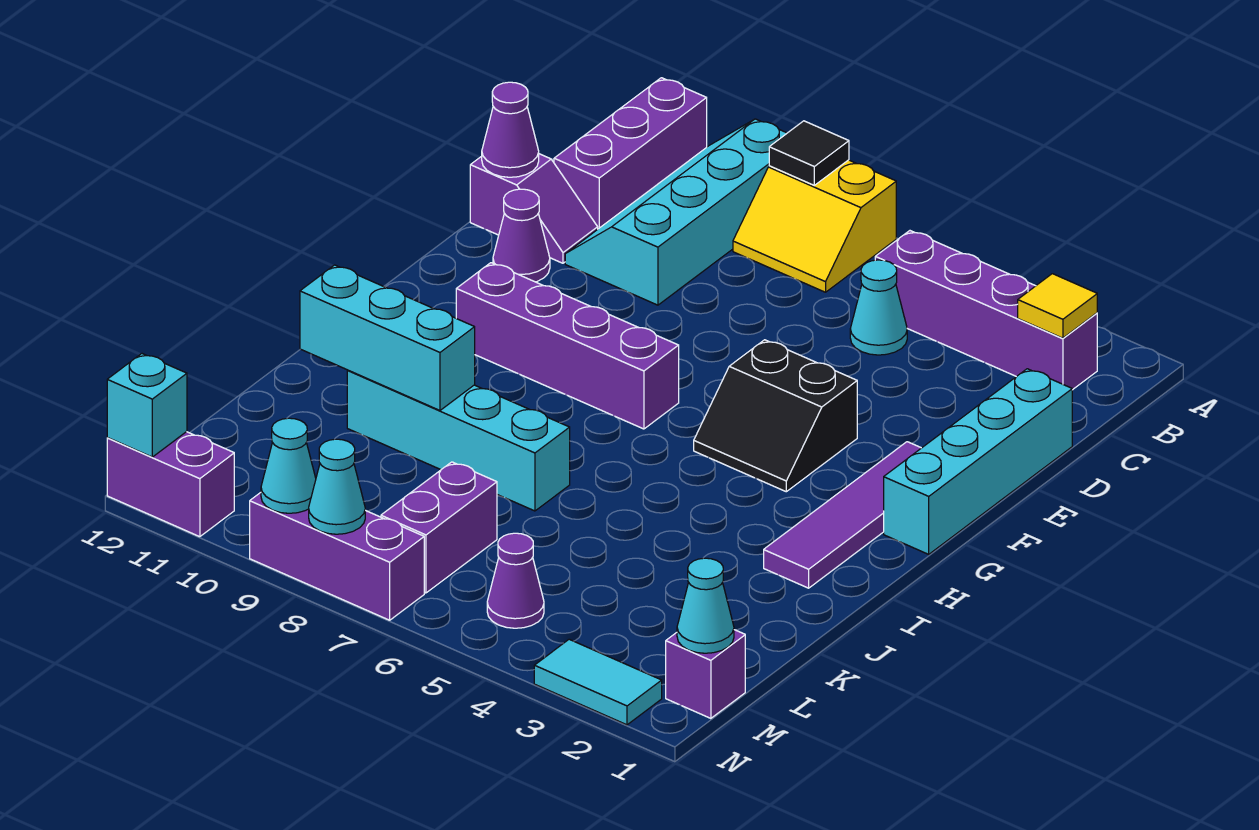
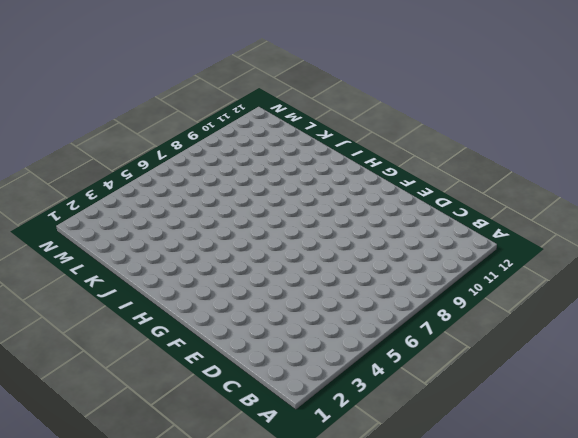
none -> yellow slope A7:B8 level 1 top A
none -> cyan slope A9:D10 level 1 top 9
none -> purple brick A11:C11 level 1

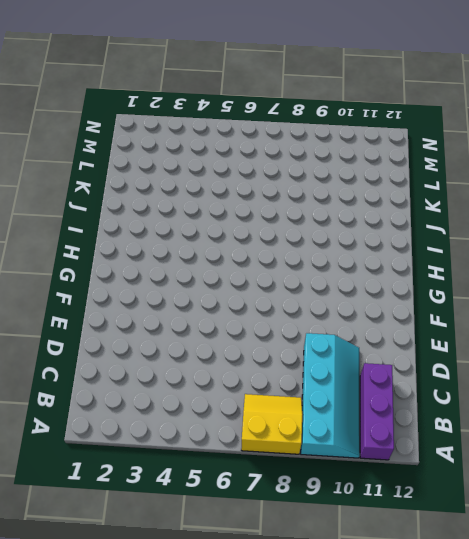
none -> purple brick B2:B5 level 1
none -> cyan cone C5 level 1
none -> cyan brick D1:G1 level 1

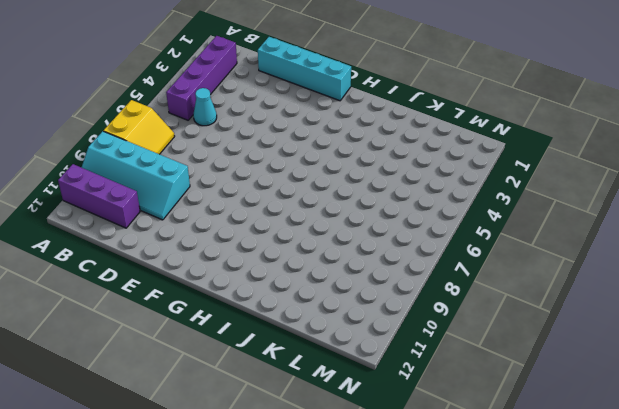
none -> purple slope D11:D12 level 1 top 12
none -> purple cone E11 level 1
none -> purple tile F2:I2 level 1

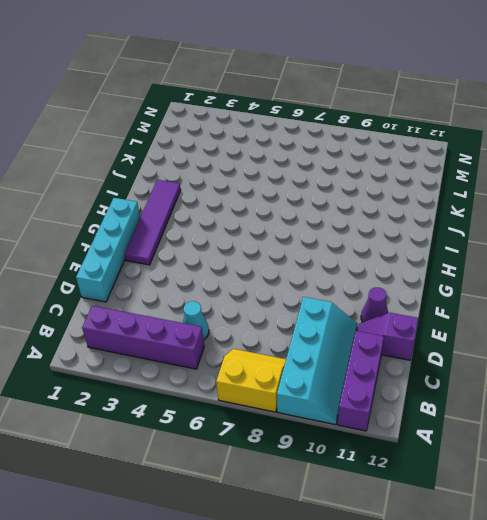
none -> black slope F4:G5 level 1 top F
none -> purple brick G7:G10 level 1
none -> cyan brick J7:J10 level 1

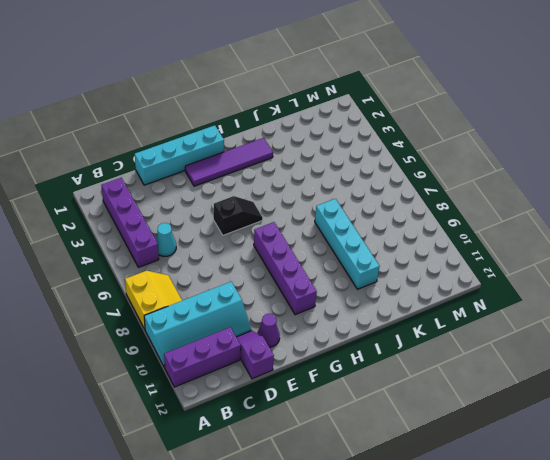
black slope F5:G5 level 1 top F -> black slope F4:G5 level 1 top F
none -> purple brick L7:M7 level 1
none -> purple brick M1 level 1
none -> purple cone M5 level 1

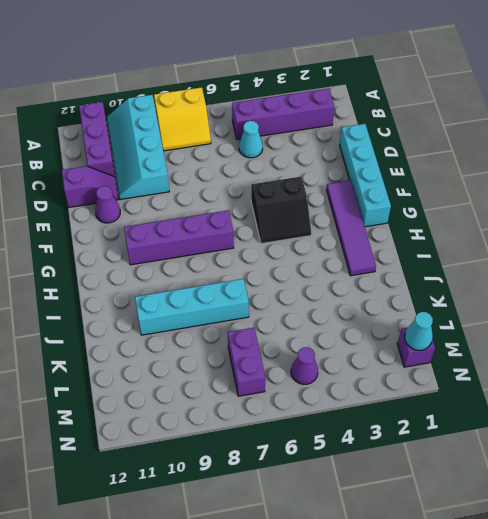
none -> cyan tile N2:N3 level 1
none -> purple brick N7:N9 level 1
none -> purple brick N11:N12 level 1

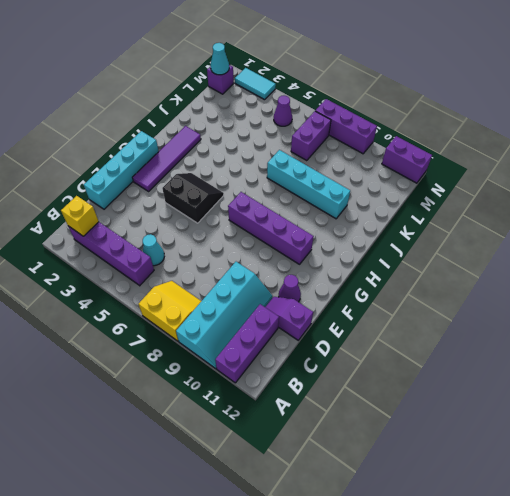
yellow brick B2 level 2 -> yellow tile B2 level 2
none -> black tile A8 level 2
none -> purple cone D12 level 2
none -> cyan brick J9:J11 level 2

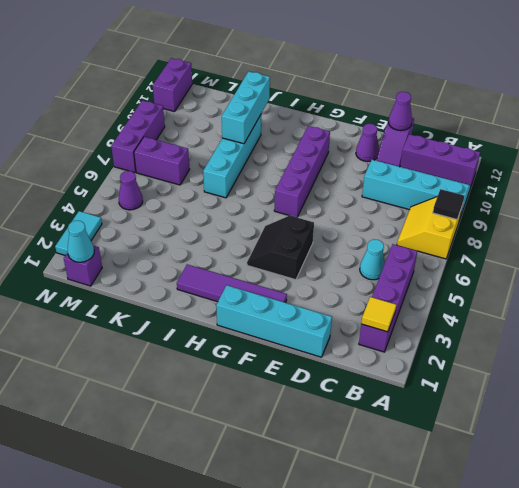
none -> cyan cone N8 level 2
none -> cyan cone N9 level 2
none -> cyan brick N12 level 2

